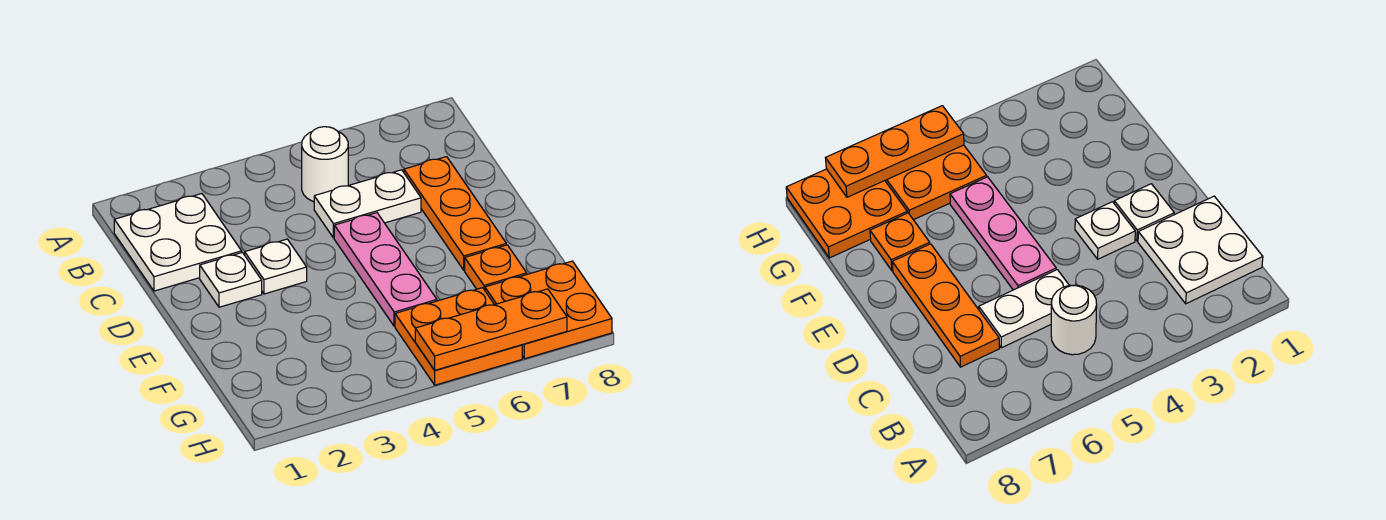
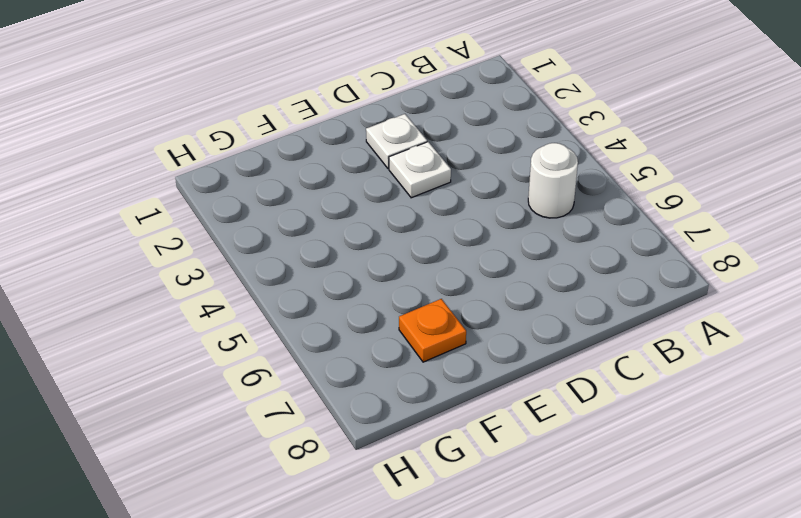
none -> white plate B1:C2 level 1
none -> white plate C5:C6 level 1

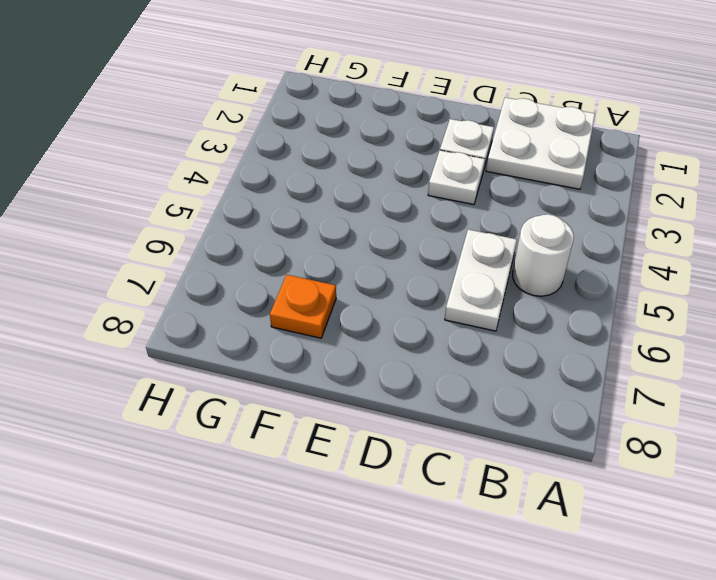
none -> orange plate C7:E7 level 1
none -> pink plate D5:F5 level 1

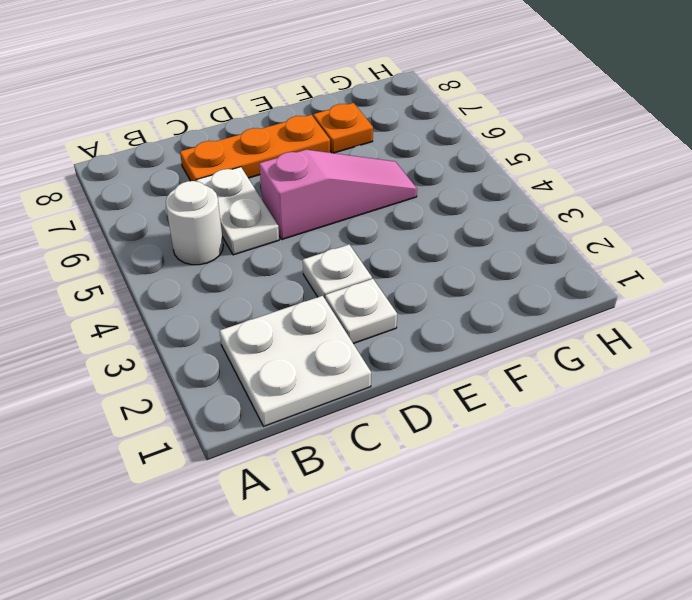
pink slope D5:F5 level 1 top D -> pink plate D5:F5 level 1
none -> orange plate G5:H6 level 1
none -> orange plate G7:H8 level 1

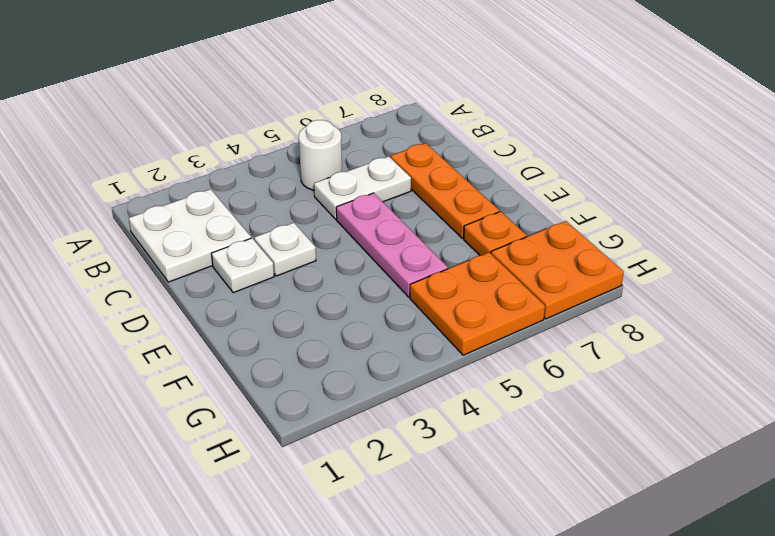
none -> orange plate H5:H7 level 2

